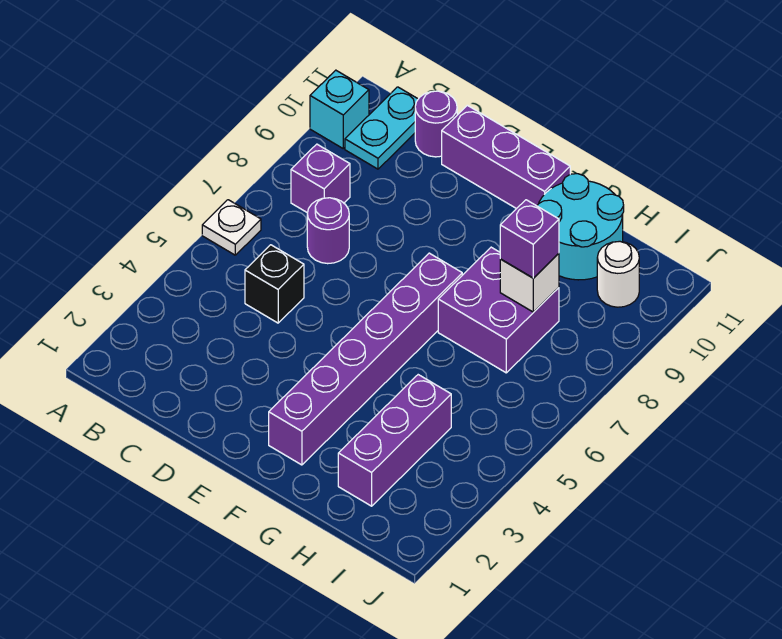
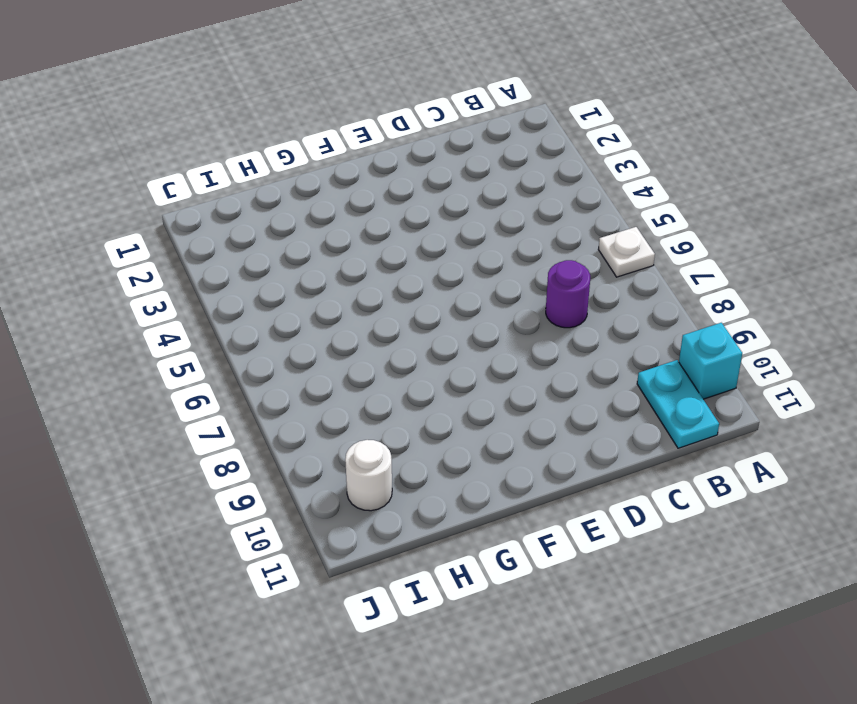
none -> purple brick B8 level 1
none -> black brick C5 level 1
none -> purple round brick C11 level 1

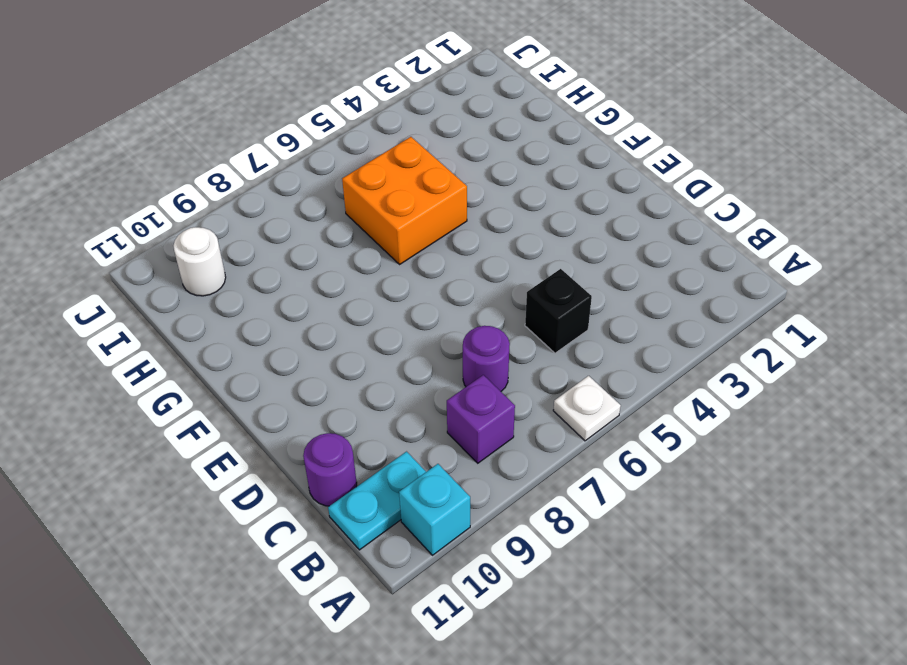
orange brick G5:H6 level 1 -> none
none -> purple brick D11:F11 level 1
none -> purple brick F2:F7 level 1
none -> purple brick G7:H8 level 1

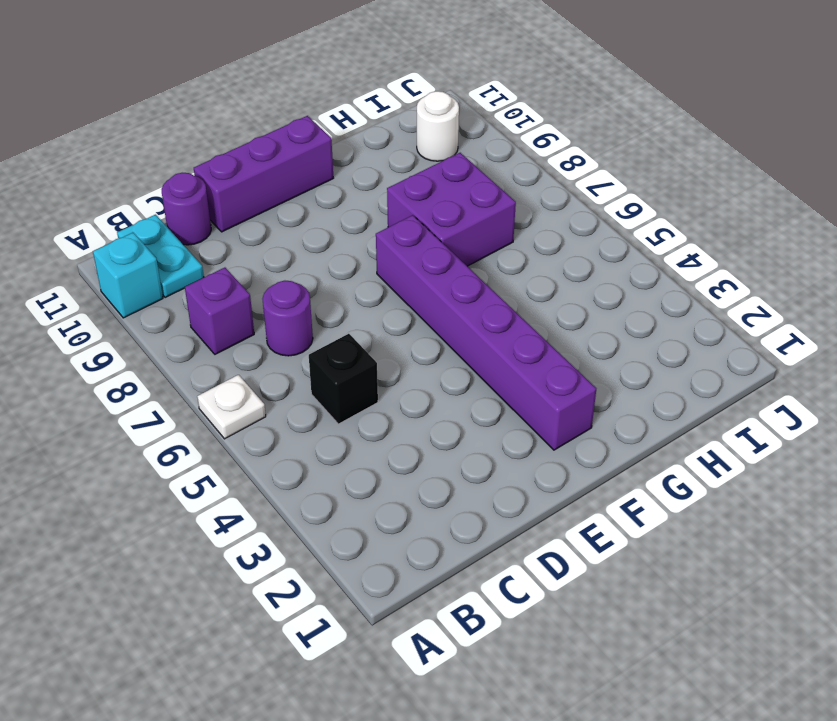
none -> cyan round brick G10:H11 level 1
none -> purple brick H2:H4 level 1
none -> white brick H8 level 2

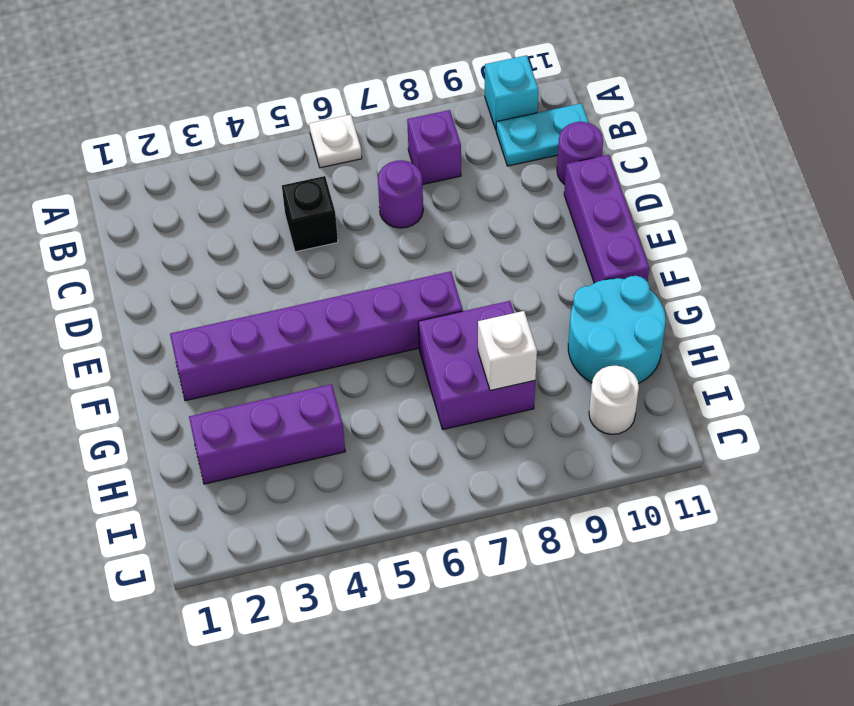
none -> purple brick H8 level 3

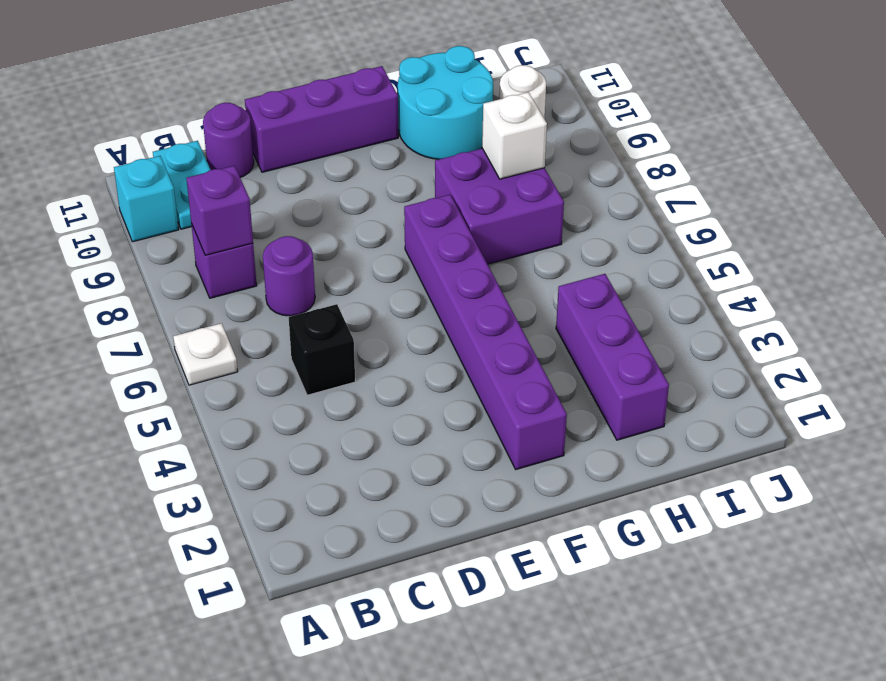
purple brick B8 level 2 -> purple brick H8 level 3

